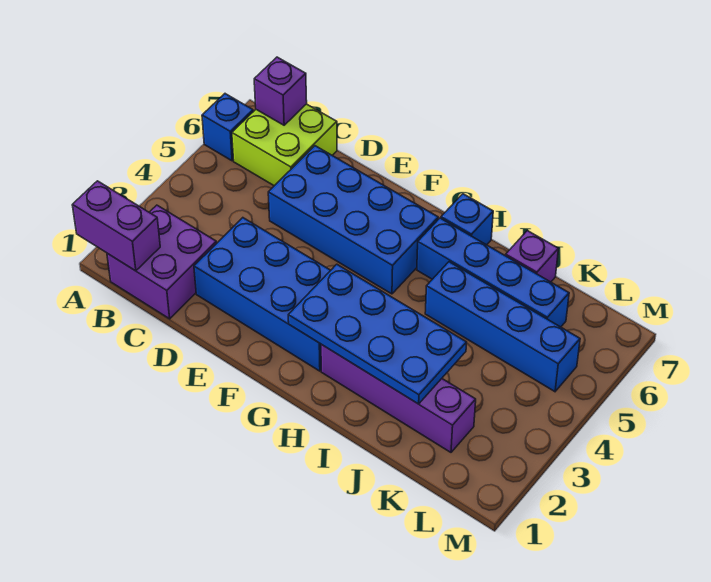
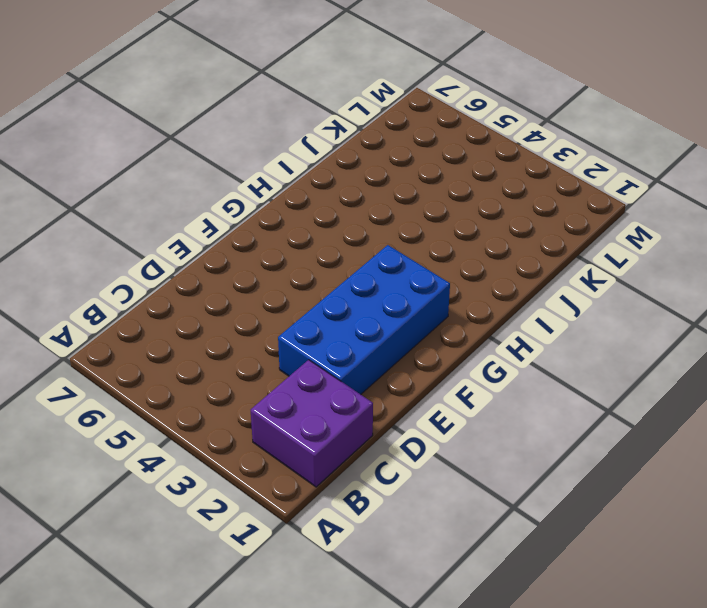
none -> blue brick A6 level 1
none -> lime brick B6:C7 level 1
none -> blue brick D5:G6 level 1

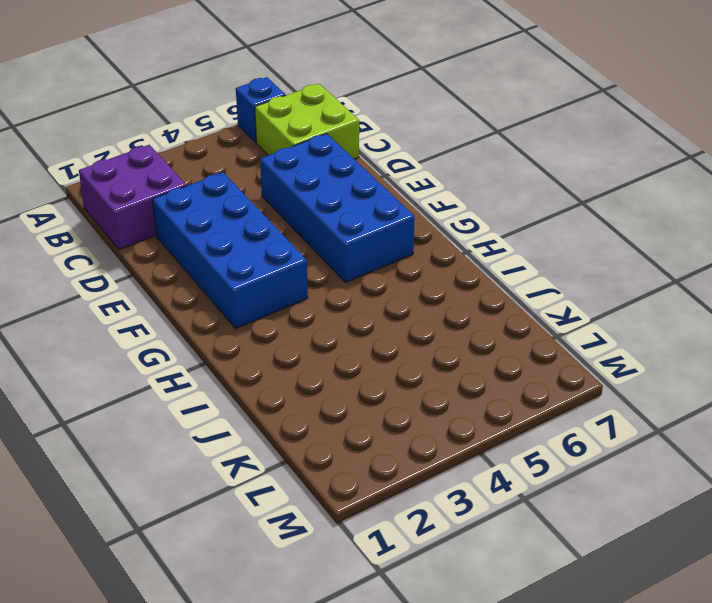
none -> purple brick H2:K2 level 1
none -> blue brick H6:K6 level 1
none -> blue brick H7 level 1

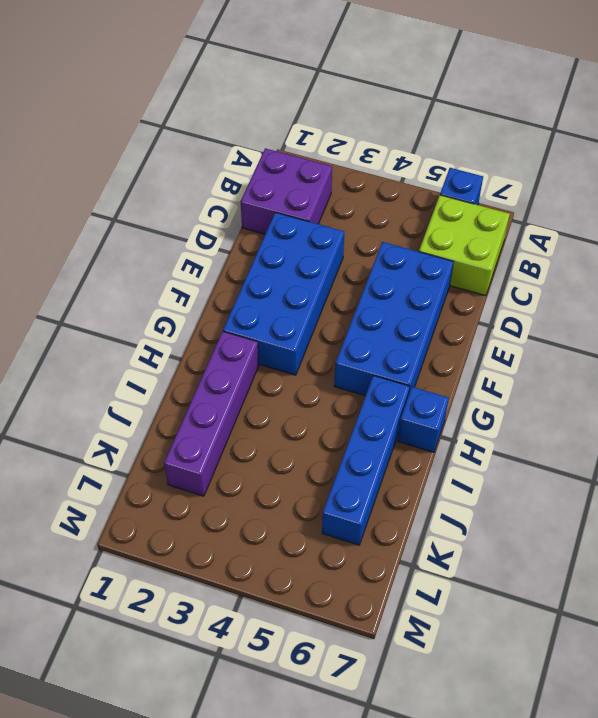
none -> blue brick I5:L5 level 1
none -> purple brick J7 level 1
none -> purple brick A1:B1 level 2

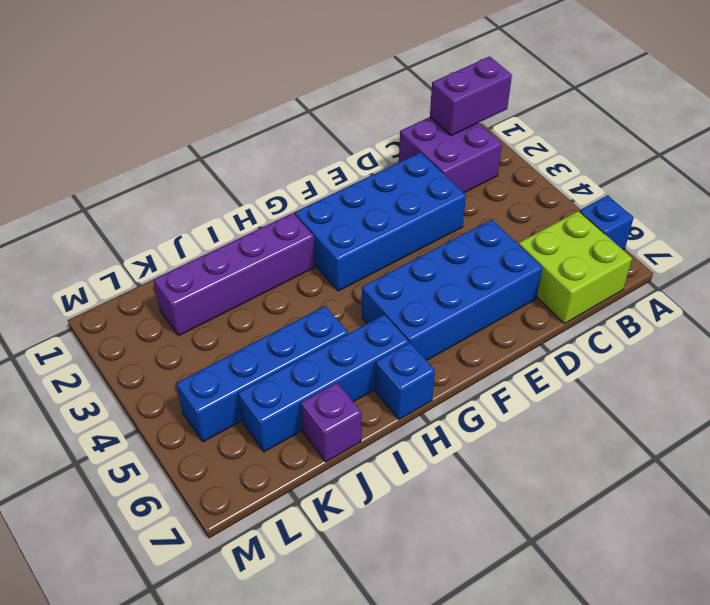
none -> purple brick B7 level 2
none -> blue plate G2:J3 level 2

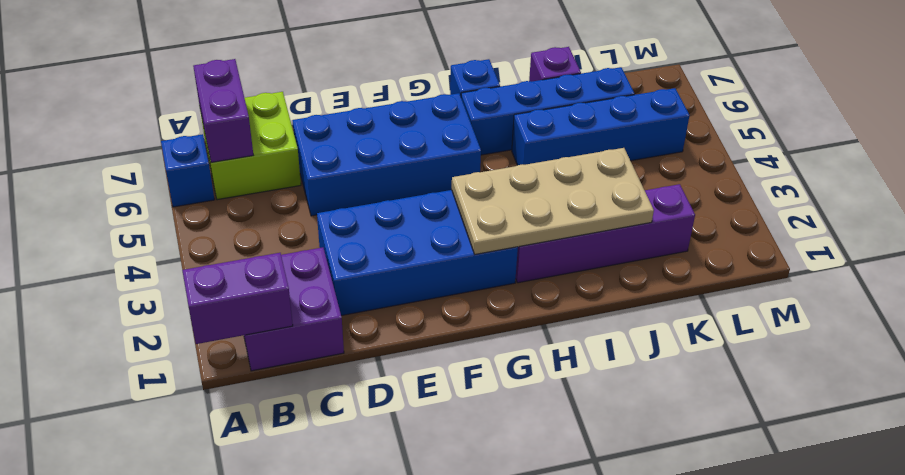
purple brick B6:B7 level 2 -> purple brick B7 level 2
tan plate G2:J3 level 2 -> blue plate G2:J3 level 2

